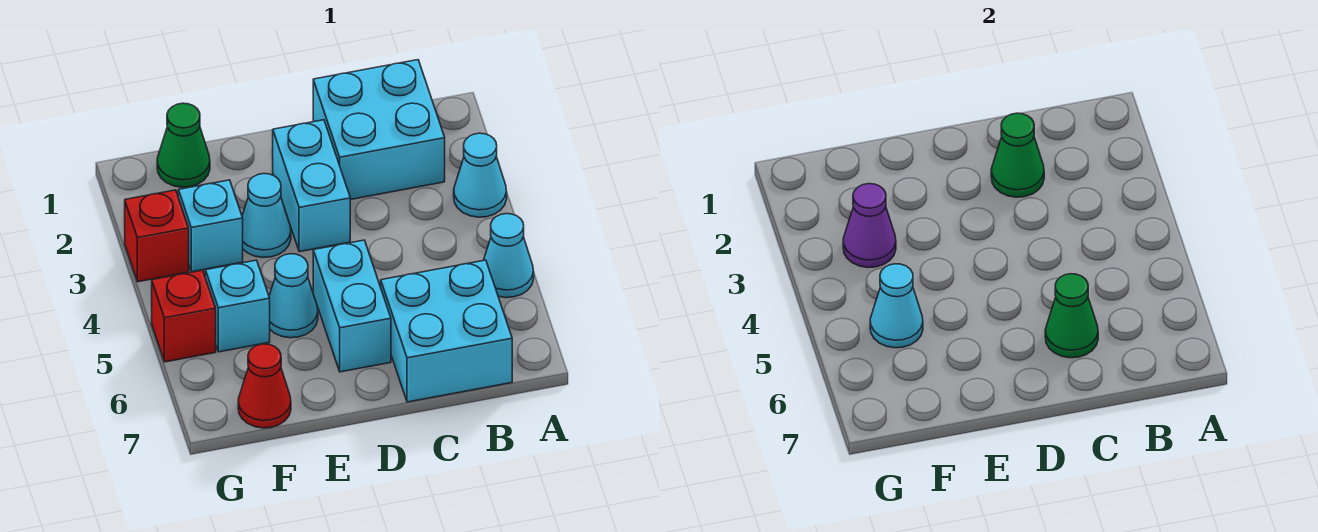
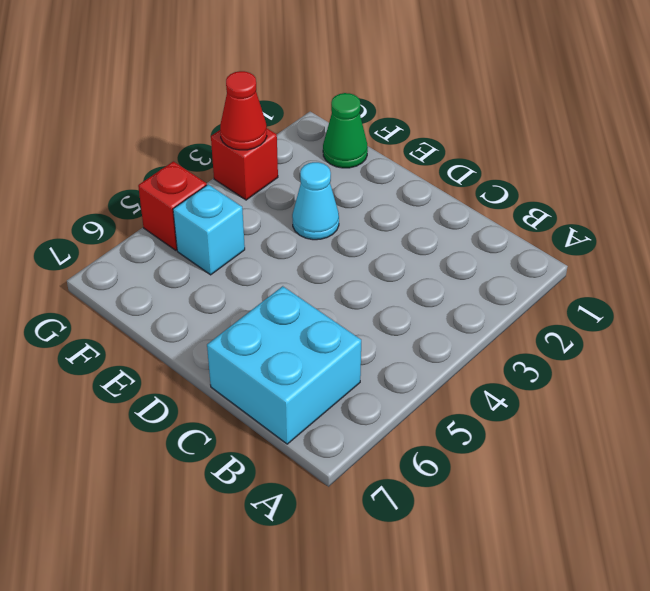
red cone G3 level 2 -> red cone F7 level 1
none -> cyan cone A3 level 1
none -> cyan cone A5 level 1
none -> cyan brick B1:C2 level 1

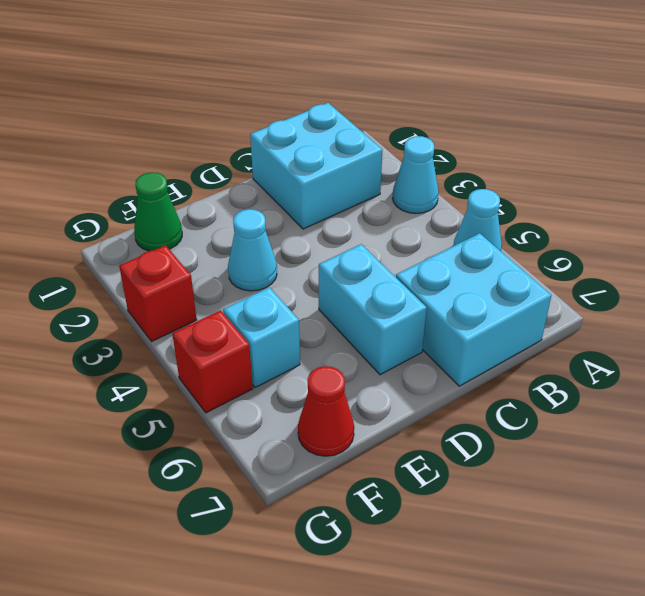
none -> cyan brick D2:D3 level 1
none -> cyan cone E5 level 1
none -> cyan brick F3 level 1

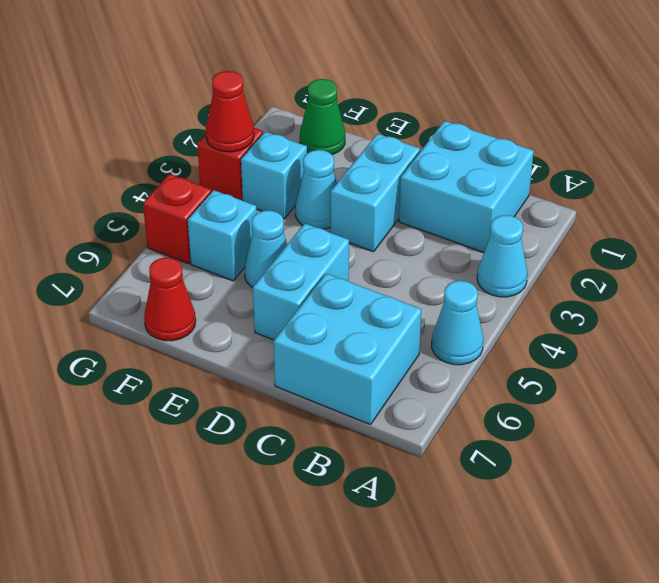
red cone G3 level 2 -> none
none -> green cone C2 level 2
none -> green cone C6 level 2
none -> purple cone F3 level 2

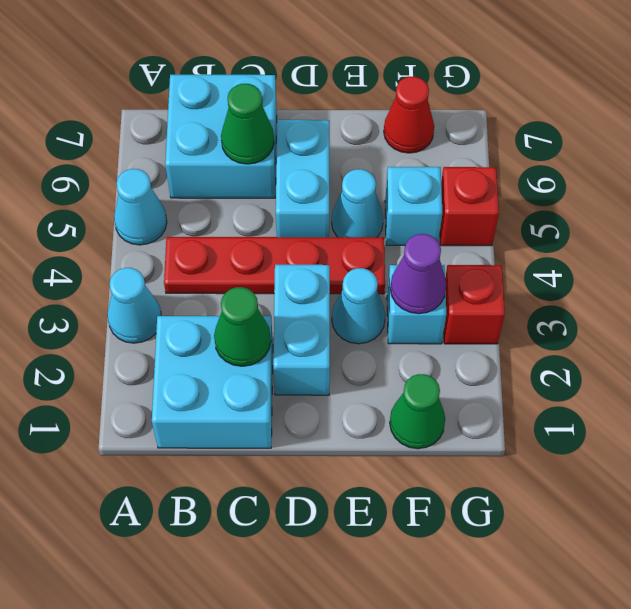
red plate B4:E4 level 1 -> none
none -> cyan cone F5 level 2

